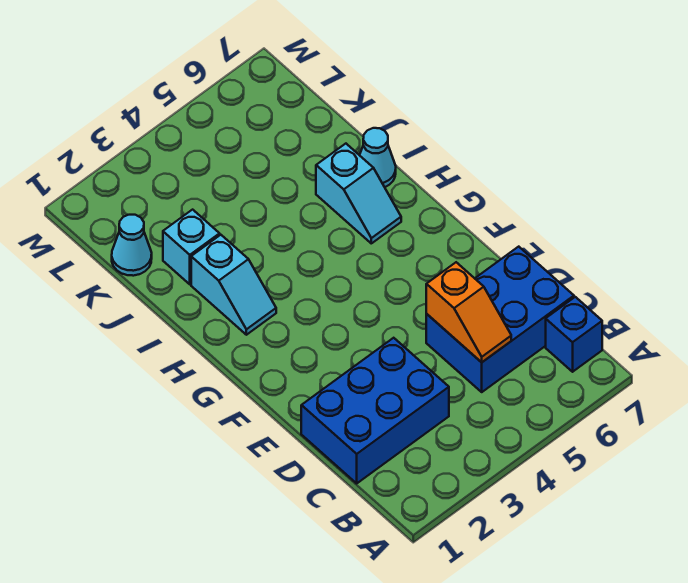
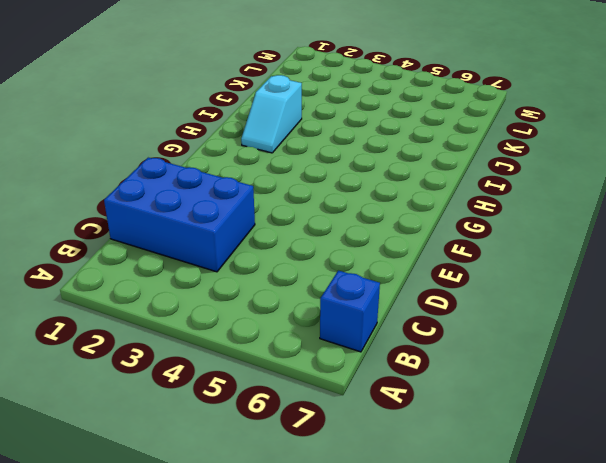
none -> blue brick C5:D7 level 1
none -> cyan slope H6:I6 level 1 top I

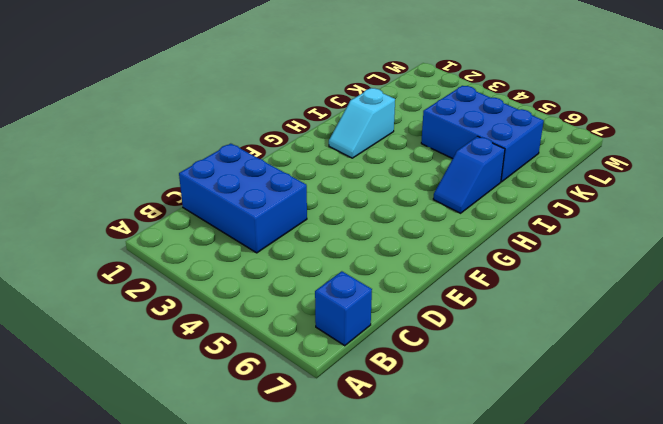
blue slope H6:I6 level 1 top I -> cyan slope H6:I6 level 1 top I
blue brick J4:K6 level 1 -> blue brick C5:D7 level 1
none -> cyan cone I7 level 1
none -> cyan brick J2 level 1

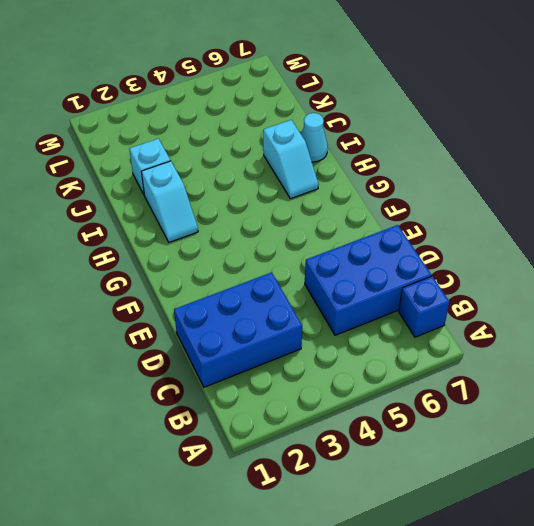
none -> cyan cone K1 level 1
none -> orange slope C5:D5 level 2 top D

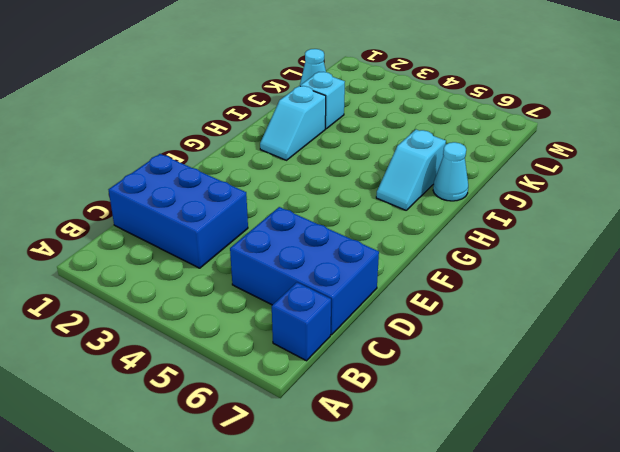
none -> orange slope C5:D5 level 2 top D

